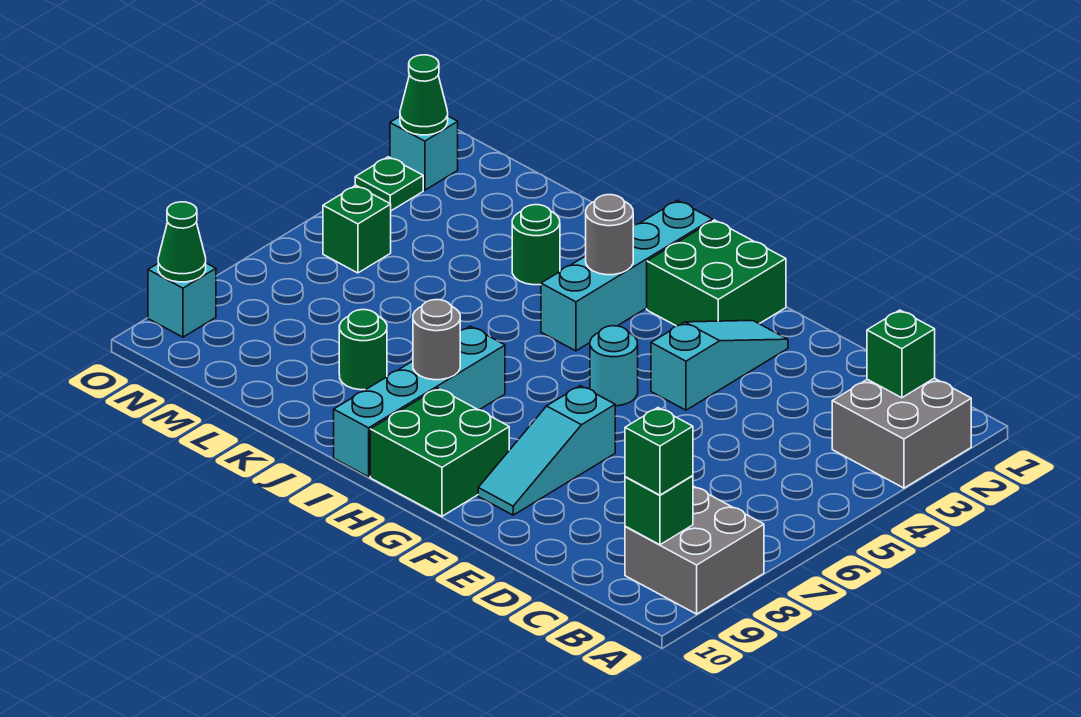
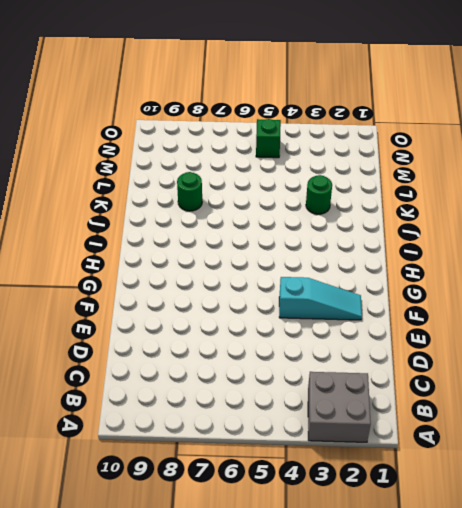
none -> grey brick A8:B9 level 1
none -> cyan slope F7:F9 level 1 top 7
none -> green brick G1:H2 level 1

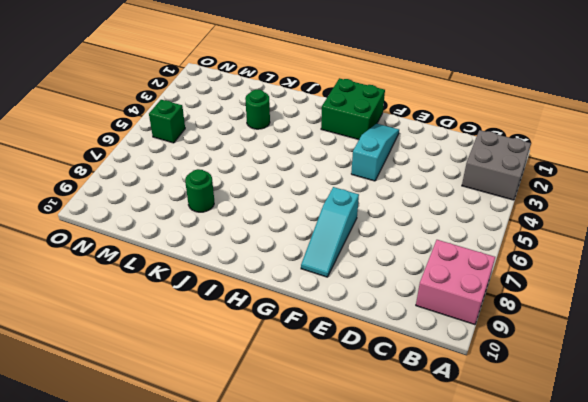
pink brick A8:B9 level 1 -> grey brick A8:B9 level 1
none -> cyan round brick G5 level 1
none -> green brick G9:H10 level 1
none -> cyan brick I1:I4 level 1

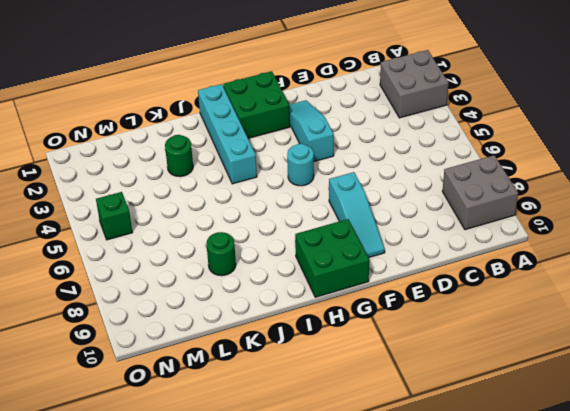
none -> cyan brick I7:I10 level 1
none -> cyan brick O2 level 1
none -> green plate O3 level 1

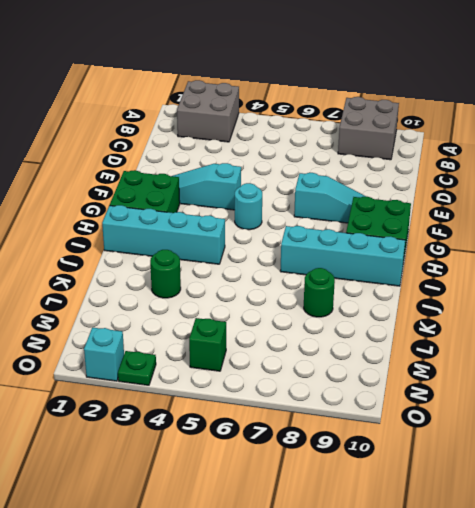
none -> cyan brick O9 level 1
none -> green brick B2 level 2
none -> green brick B9 level 2

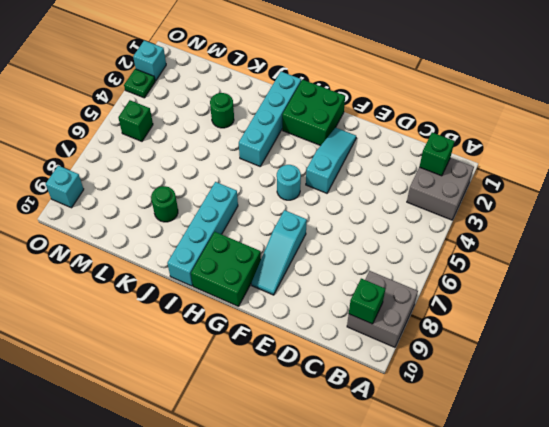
none -> grey round brick I3 level 2
none -> grey round brick I8 level 2
none -> green cone O2 level 2

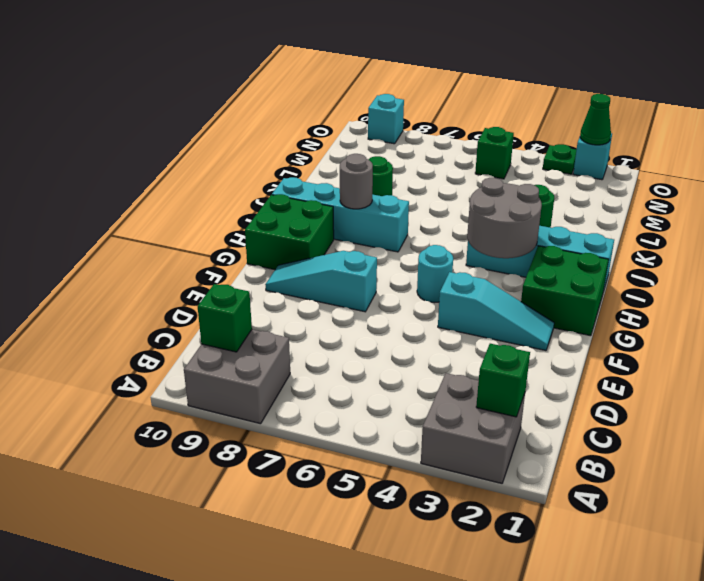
grey round brick H3:I4 level 2 -> grey round brick I3 level 2
none -> green cone O9 level 2
none -> green brick B9 level 3

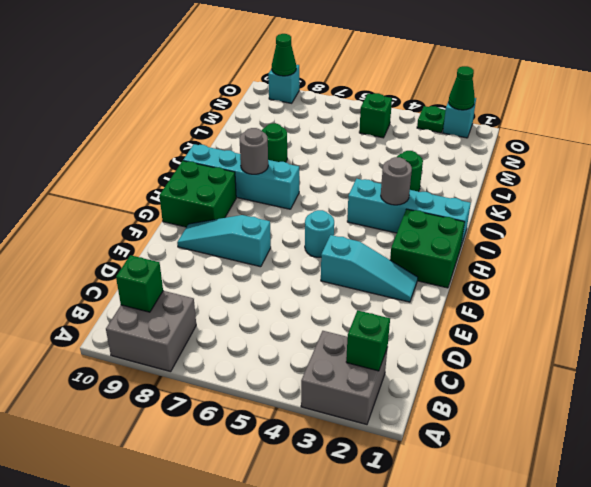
none -> green brick B9 level 3

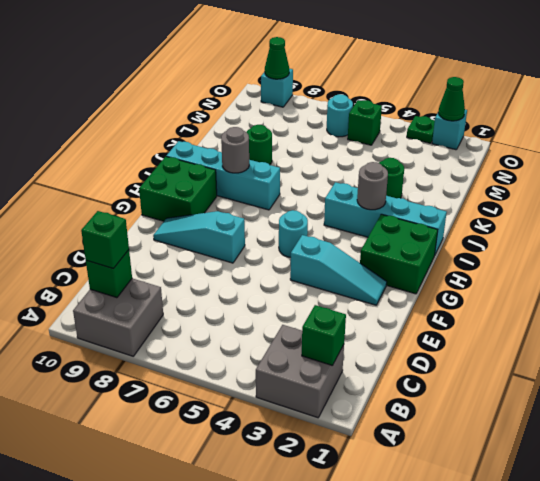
cyan round brick N6 level 1 -> none

